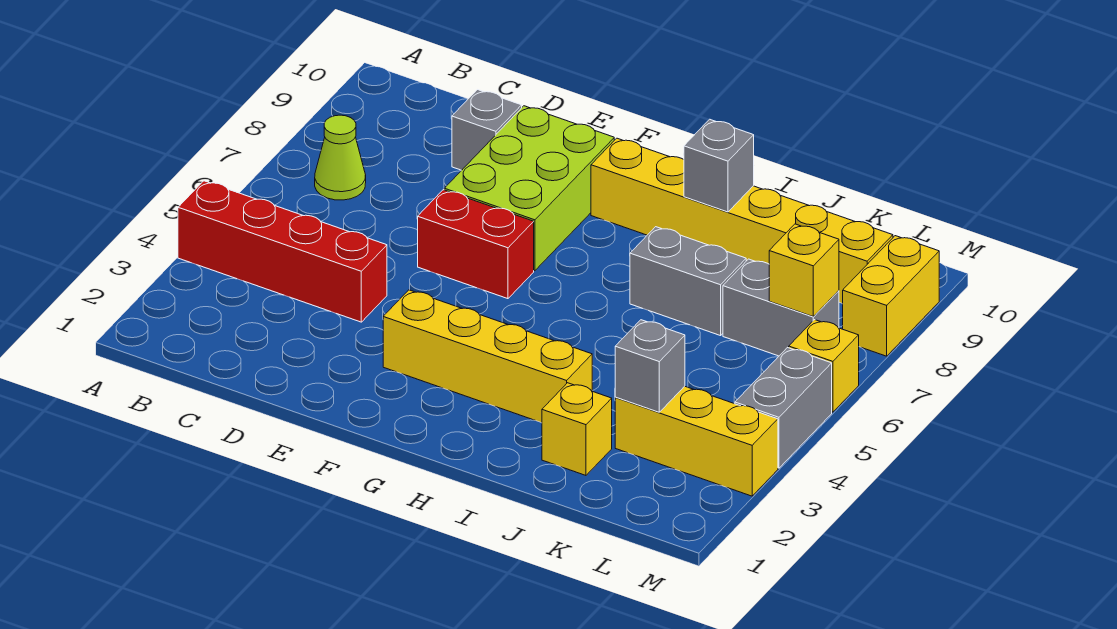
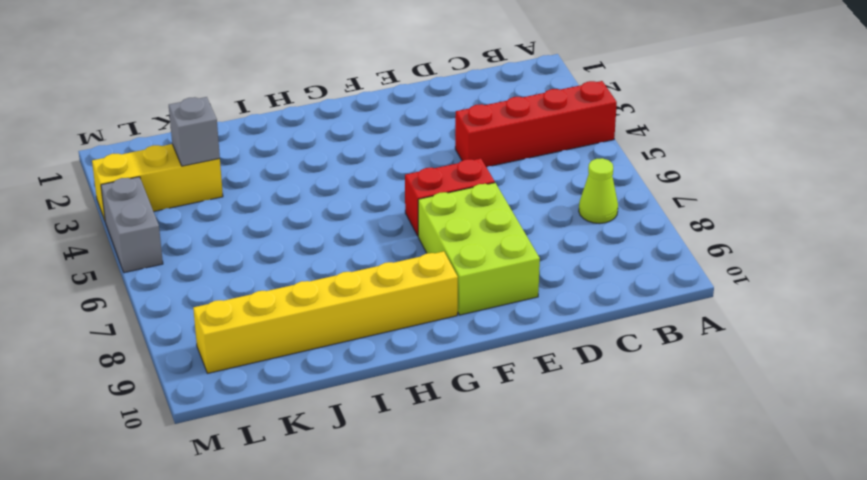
none -> grey brick D9 level 1
none -> yellow brick F3:I3 level 1
none -> grey brick I7:J7 level 1

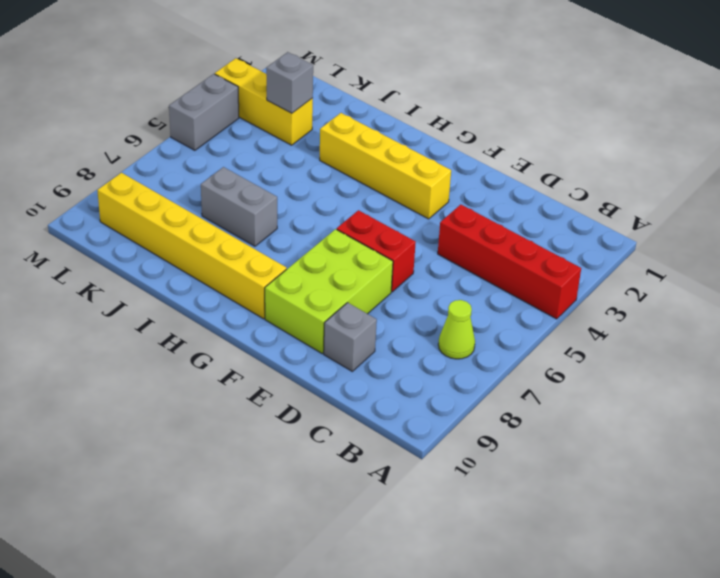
none -> yellow brick J2 level 1
none -> grey brick K7:L7 level 1
none -> yellow brick M6 level 1

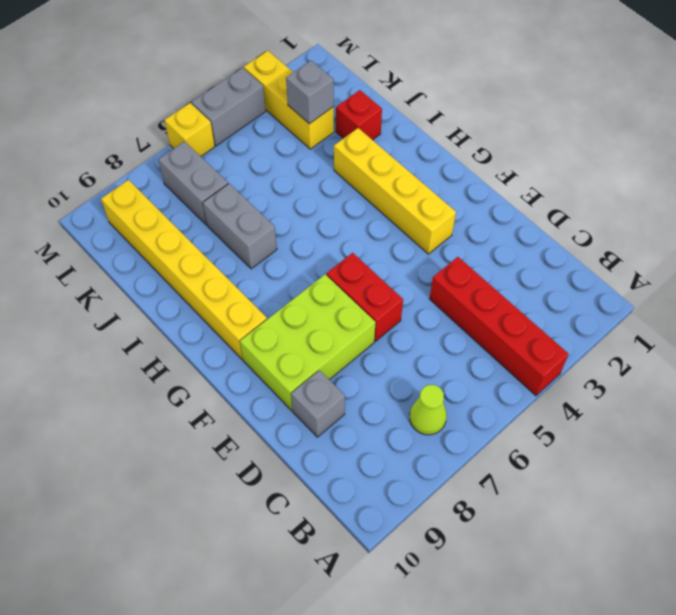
red brick J2 level 1 -> yellow brick J2 level 1
none -> yellow brick M8:M9 level 1
none -> grey brick I9 level 2
none -> yellow brick L7 level 2

